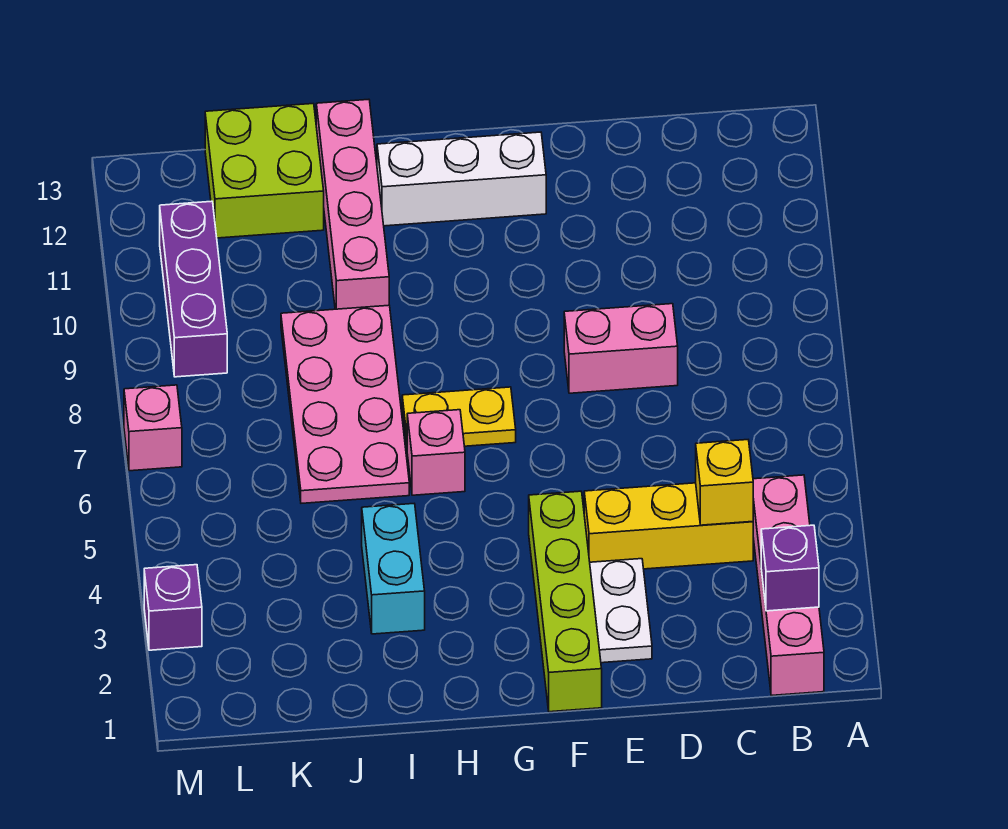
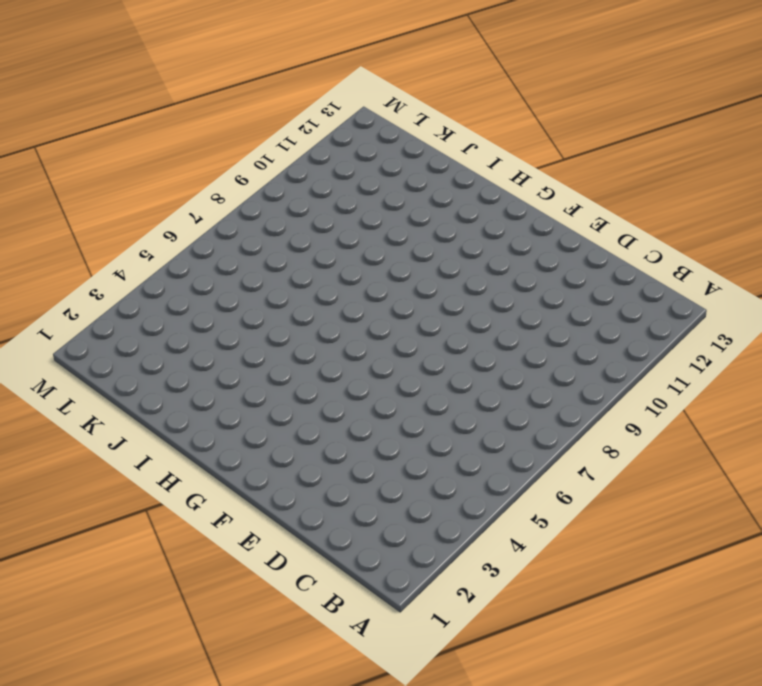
none -> pink brick B1:B4 level 1
none -> yellow brick C4:E4 level 1
none -> pink brick D8:E8 level 1

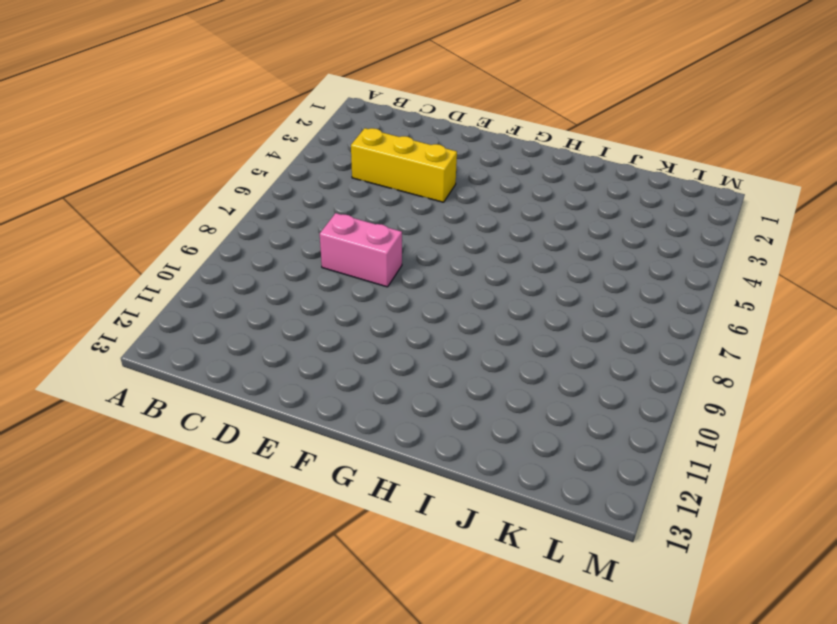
none -> pink brick B1:B4 level 1
none -> white plate E2:E3 level 1
none -> lime brick F1:F4 level 1

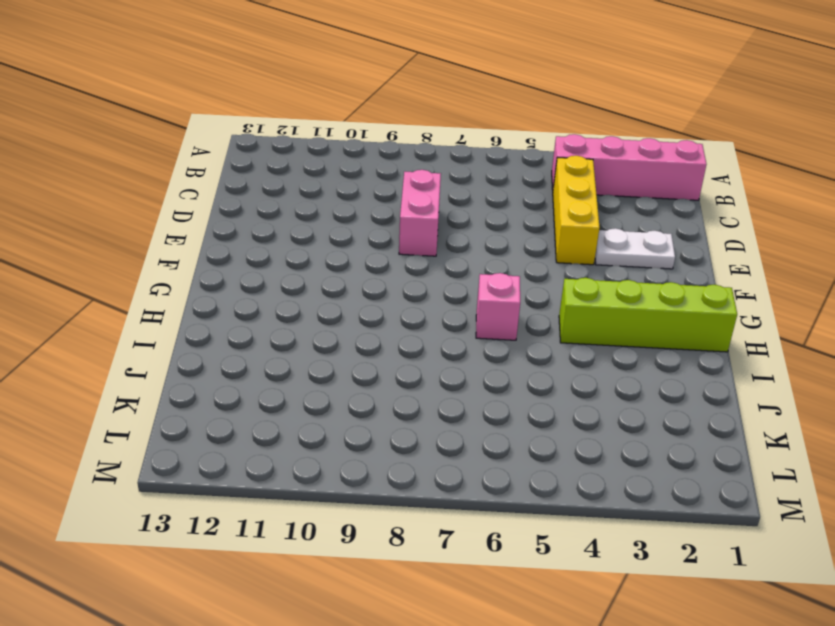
lime brick H1:H4 level 1 -> lime brick F1:F4 level 1
none -> white brick F12:H12 level 1
none -> yellow plate G7:H7 level 1
none -> cyan brick I3:I4 level 1

